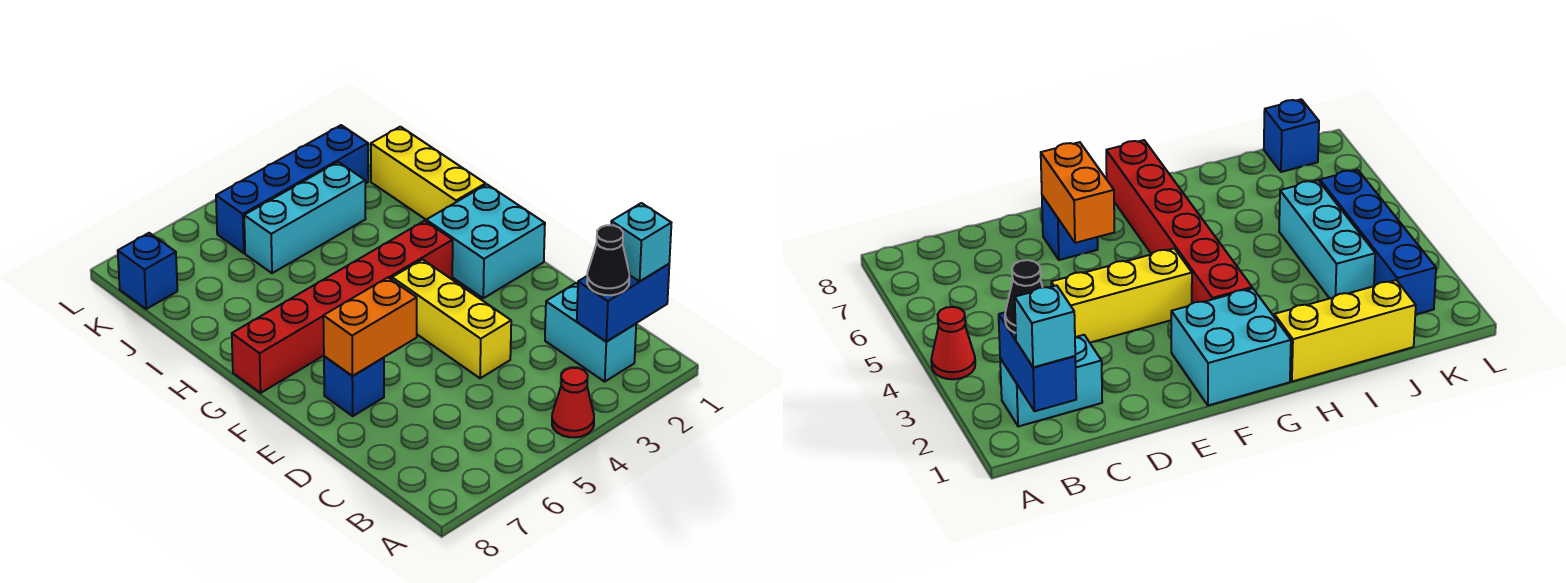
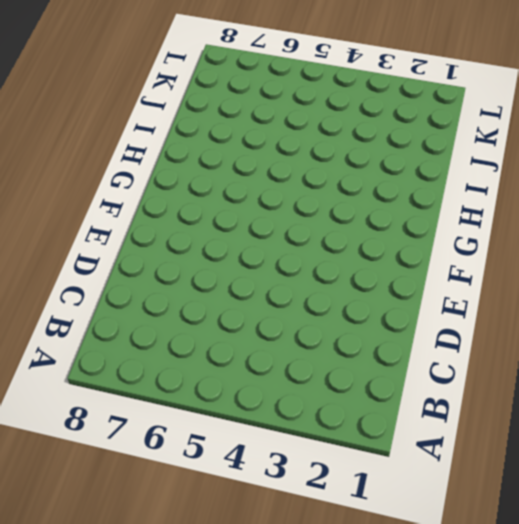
none -> red cone A4 level 1
none -> cyan brick B2:C2 level 1
none -> yellow brick D4:F4 level 1

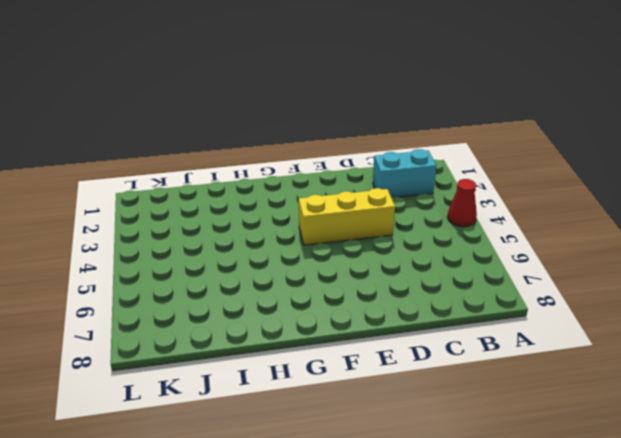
none -> blue brick E7 level 1
none -> cyan brick F1:G2 level 1
none -> red brick G3:G8 level 1

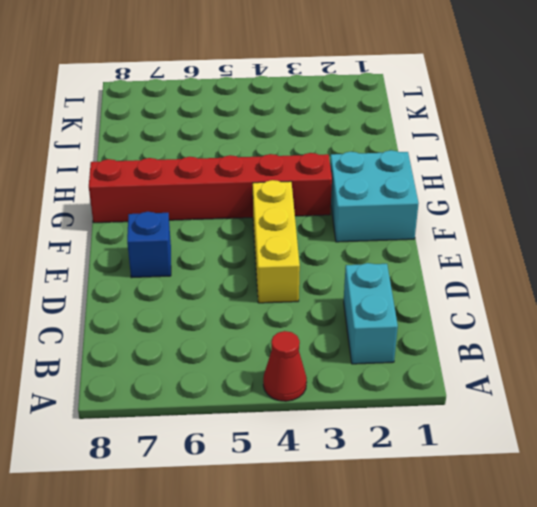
none -> yellow brick H1:J1 level 1
none -> cyan brick J3:J5 level 1
none -> blue brick K2:K5 level 1

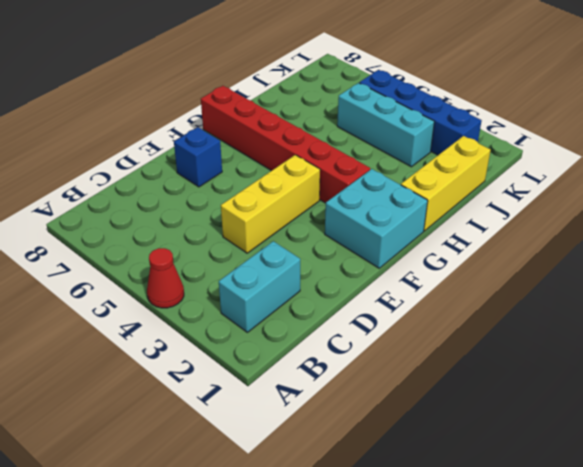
none -> blue brick K8 level 1
none -> blue brick B1:B2 level 2
none -> orange brick E6:E7 level 2

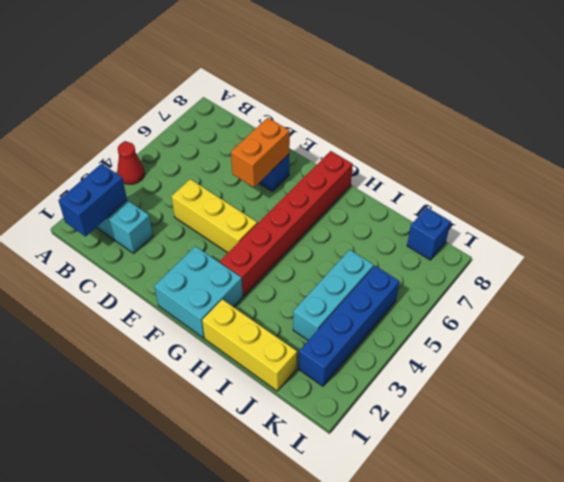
none -> cyan brick B1 level 3
none -> black cone B2 level 3

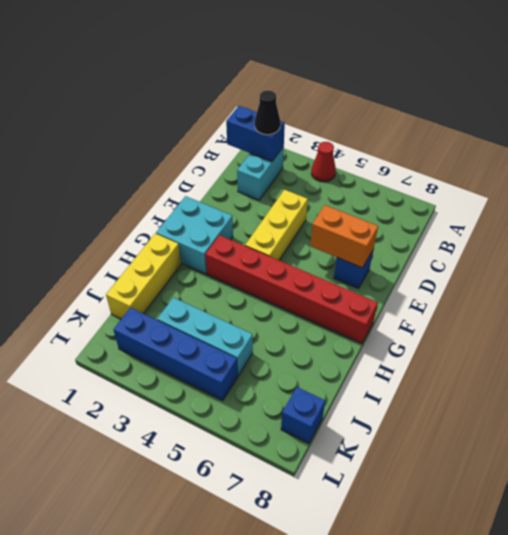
none -> cyan brick B1 level 3

